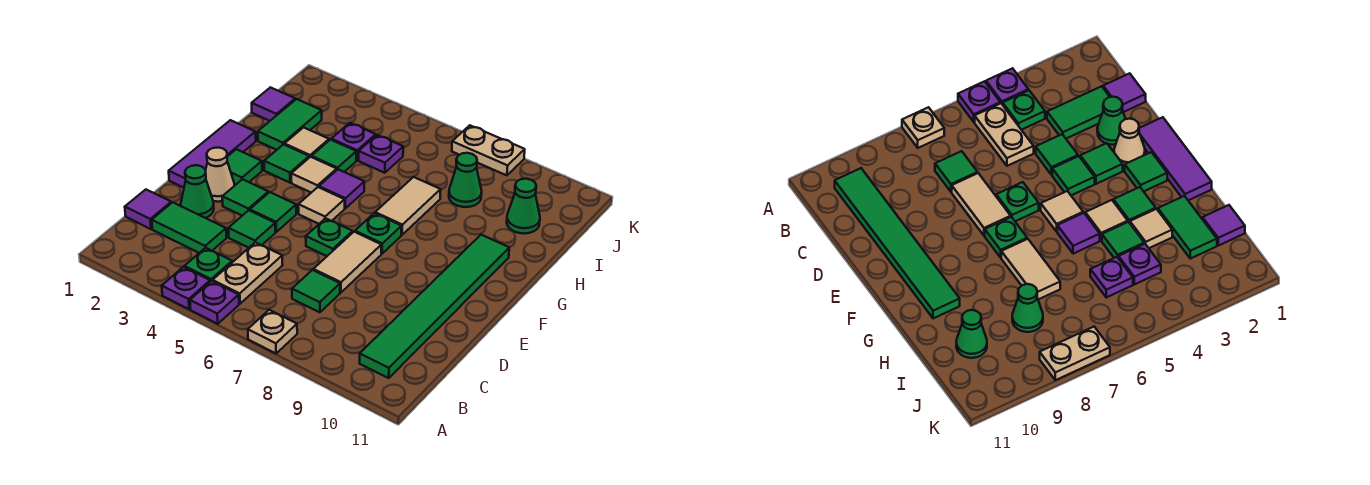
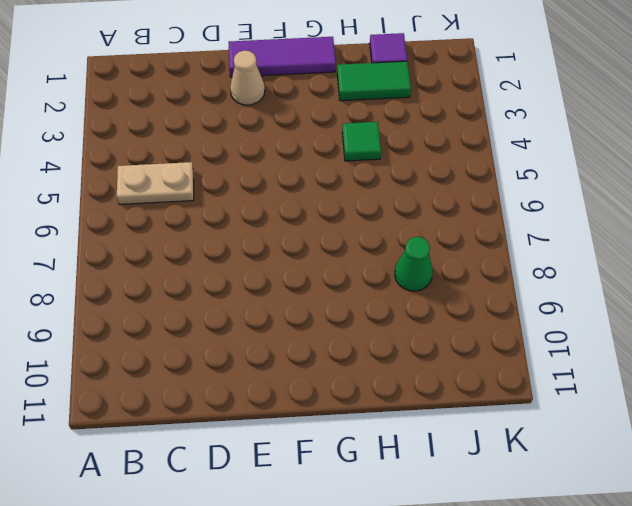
none -> purple plate A4 level 1
none -> purple plate A5 level 1
none -> tan plate A7 level 1
none -> green plate B4 level 1

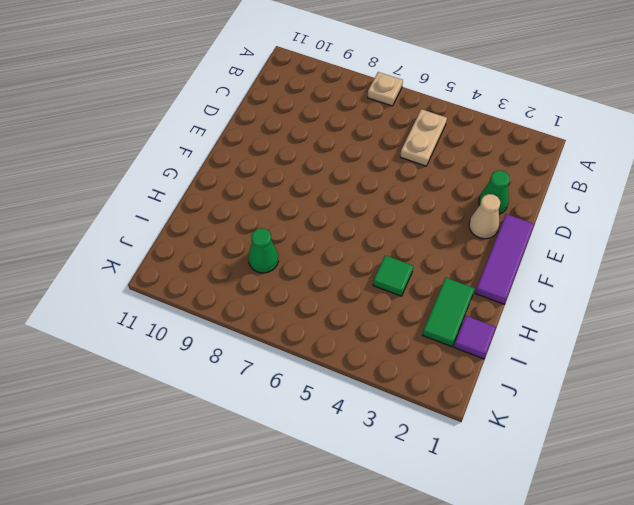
none -> purple plate A4 level 1
none -> purple plate A5 level 1
none -> green plate B4 level 1
none -> green tile B10:G10 level 1

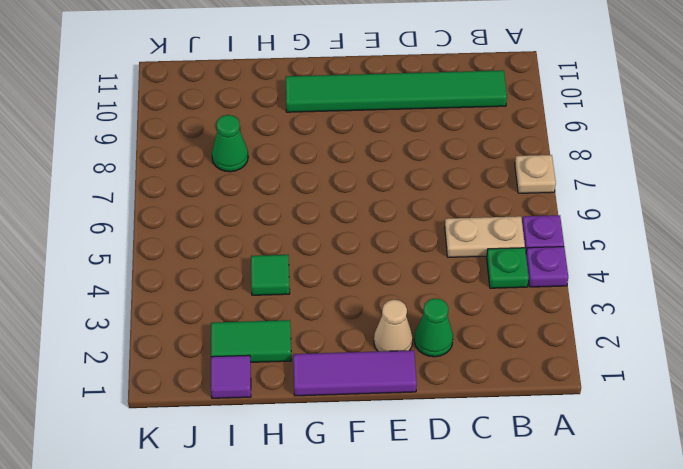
none -> purple tile C1 level 1
none -> green tile C2:C3 level 1
none -> green tile C7 level 1
none -> green tile D4 level 1

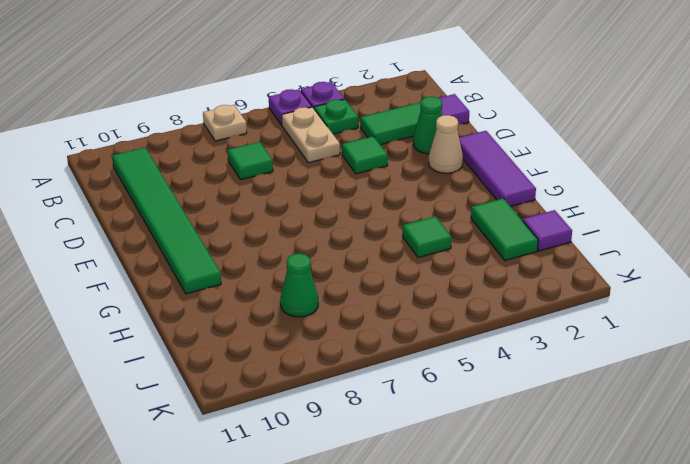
none -> tan tile D7:E7 level 1
none -> green tile E3 level 1
none -> green tile E4 level 1
none -> green plate E6 level 1

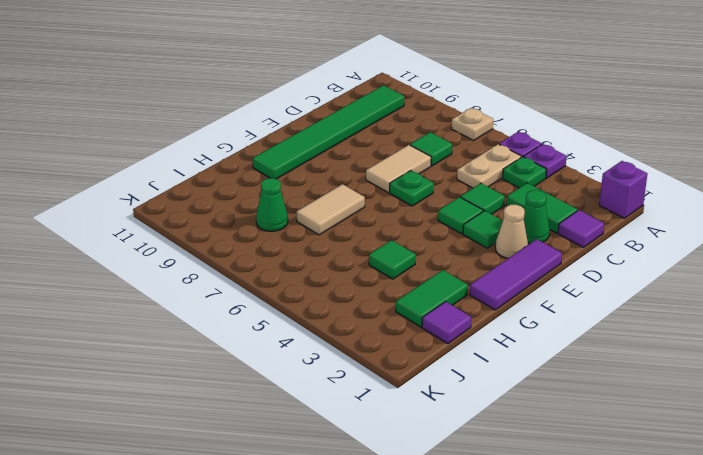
purple brick A1 level 1 -> none
none -> green tile F2 level 1
none -> tan tile F5 level 1
none -> green plate F7 level 1
none -> green tile G3 level 1

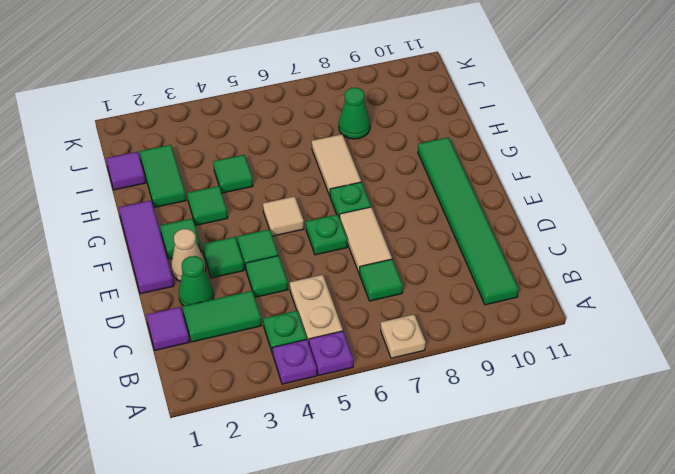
none -> tan tile G4 level 1
none -> purple tile G5 level 1
none -> tan tile H3 level 1
none -> purple plate I4 level 1

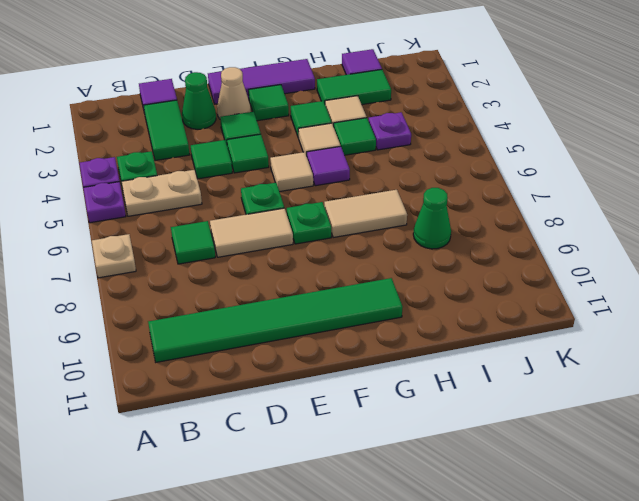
none -> purple plate I5 level 1
none -> green cone I10 level 1
none -> tan plate K7:K8 level 1

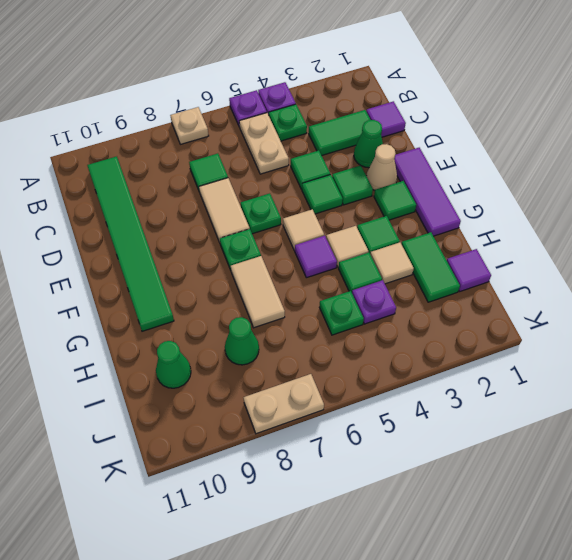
green plate I5 level 1 -> purple plate I5 level 1

